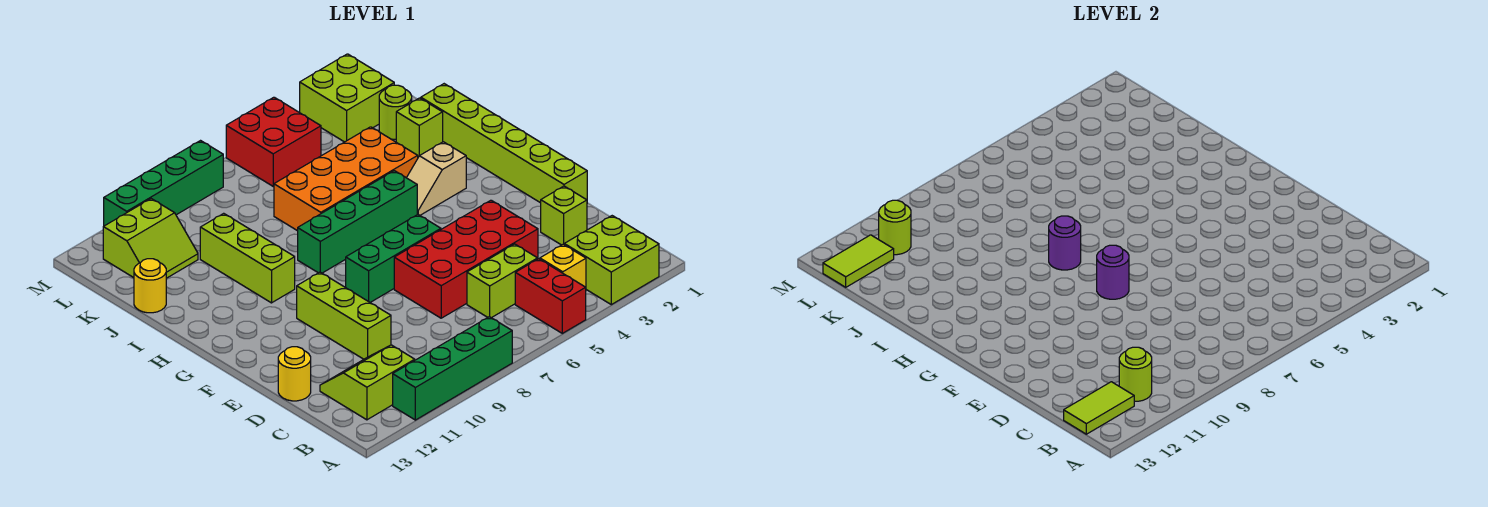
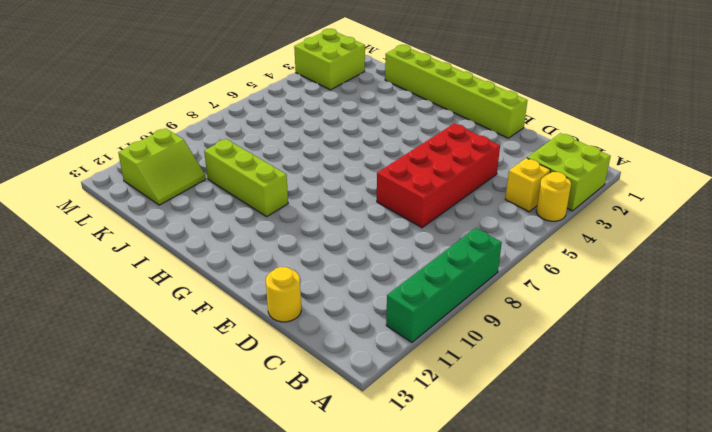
yellow round brick A4 level 1 -> yellow round brick J13 level 1
none -> red brick A5:B5 level 1
none -> lime slope B11:C12 level 1 top B
none -> lime brick C5:C6 level 1

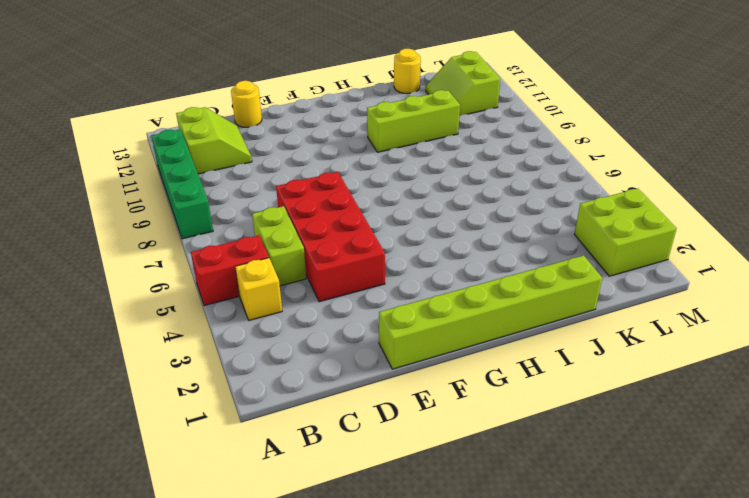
none -> lime brick A2:B3 level 1
none -> lime brick D2 level 1
none -> lime brick D10:F10 level 1

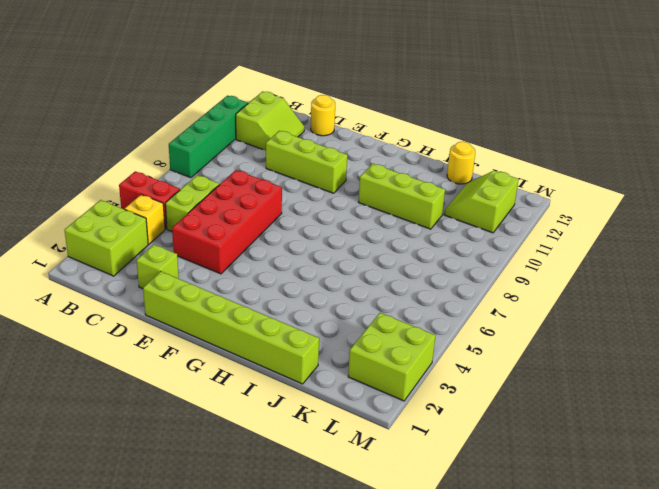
none -> green brick F6:F8 level 1
none -> tan slope H3:H4 level 1 top 3
none -> green brick H5:H8 level 1

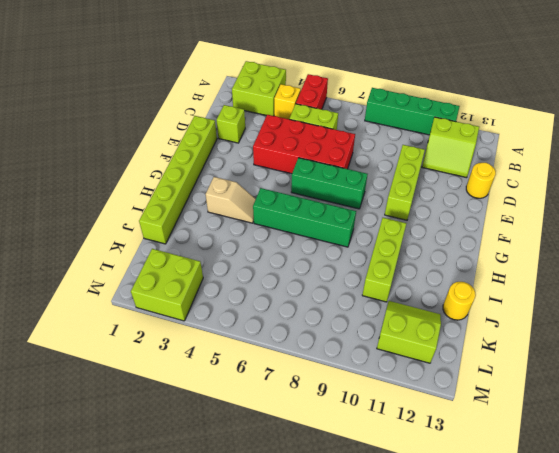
none -> orange brick I4:J7 level 1
none -> lime brick J2 level 1
none -> lime round brick K2 level 1

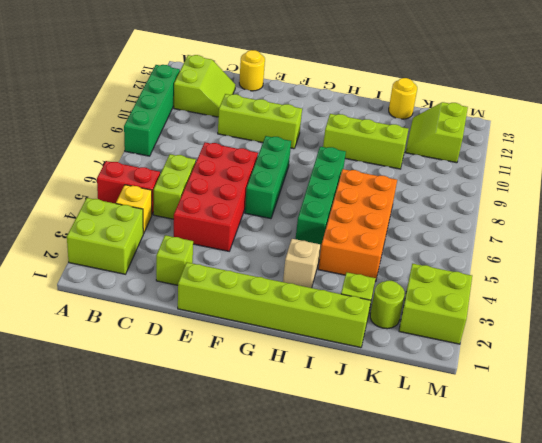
none -> red brick L5:M6 level 1
none -> green brick M8:M11 level 1
none -> lime round brick B11 level 2

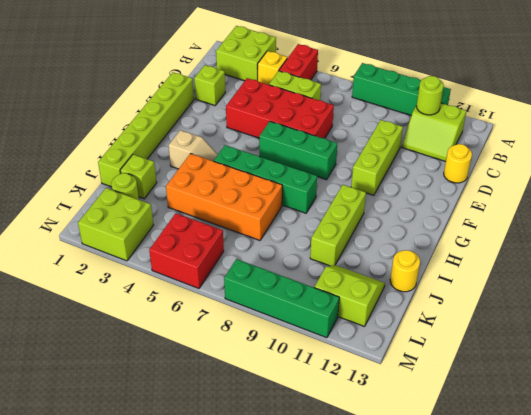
none -> lime tile B12:B13 level 2
none -> purple round brick F8 level 2
none -> purple round brick H8 level 2

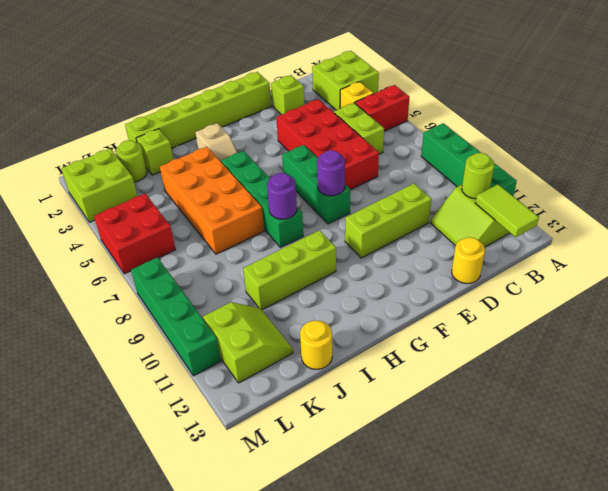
none -> lime round brick L11 level 2
none -> lime tile L12:L13 level 2

